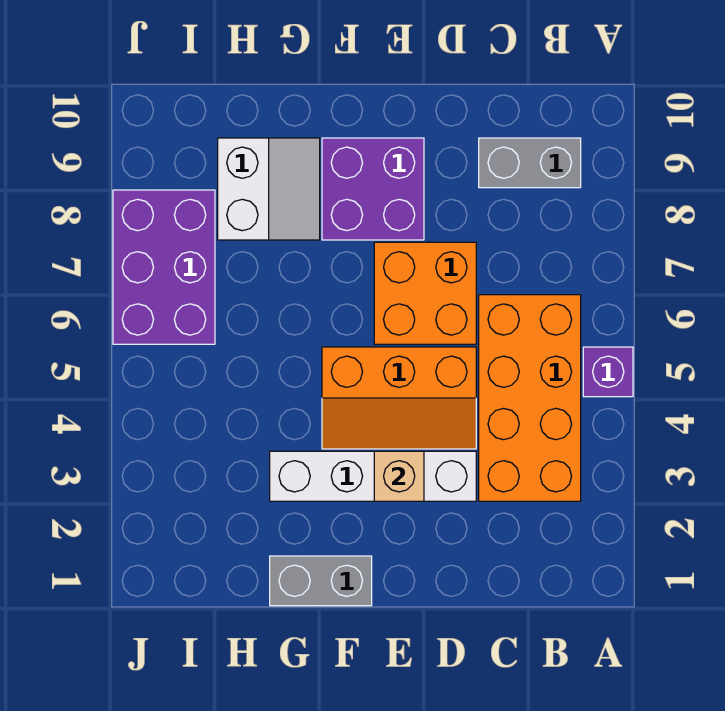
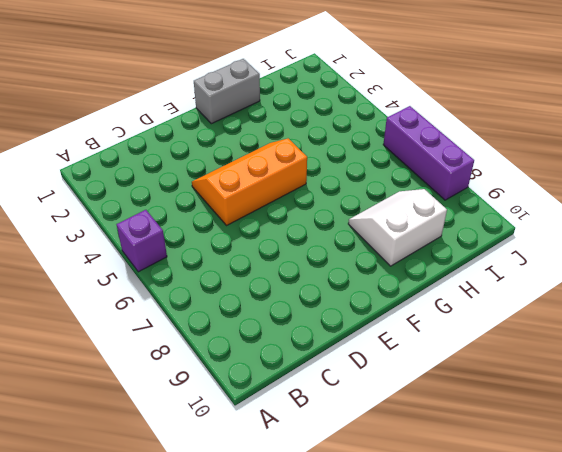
white slope G8:H9 level 1 top 9 -> white slope G8:H9 level 1 top H
purple brick J6:J8 level 1 -> purple brick I6:J8 level 1
none -> orange brick B3:C6 level 1
none -> grey brick B9:C9 level 1

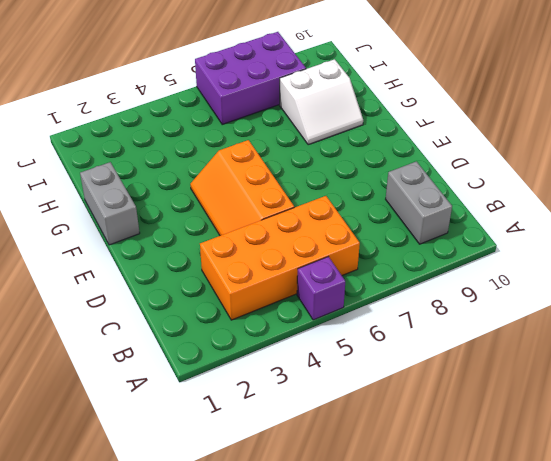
none -> white brick D3:G3 level 1
none -> orange brick D6:E7 level 1

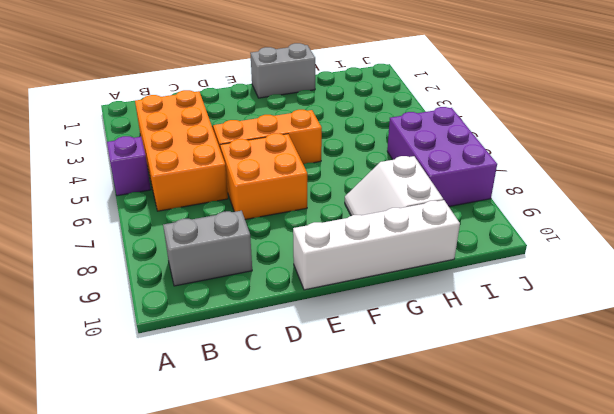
white brick E10:H10 level 1 -> white brick D3:G3 level 1
none -> purple brick E8:F9 level 1
none -> tan brick E3 level 2

